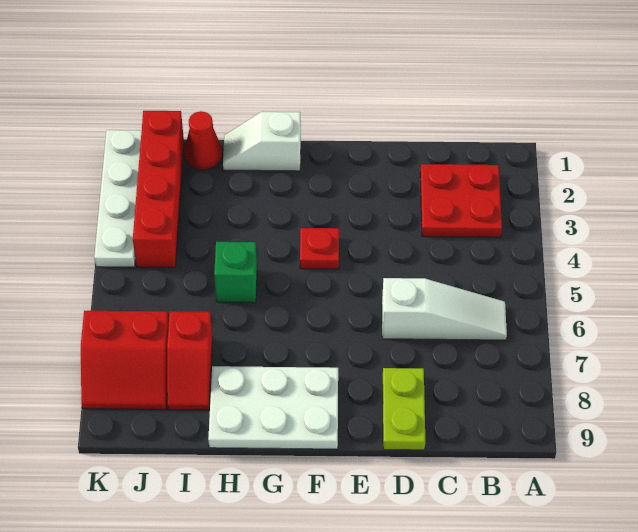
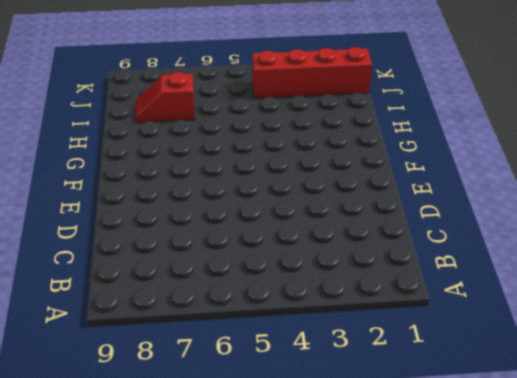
none -> red plate B2:C3 level 1
none -> white slope B6:D6 level 1 top D
none -> lime plate D8:D9 level 1

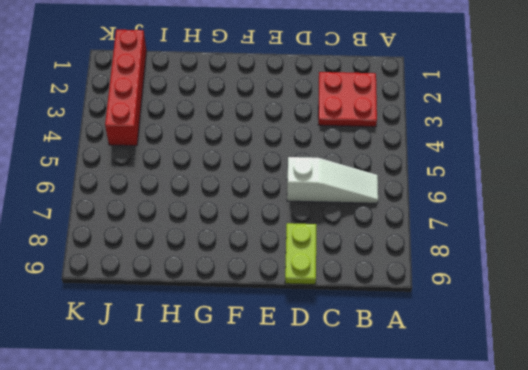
none -> red plate F4 level 1
none -> white plate F8:H9 level 1
none -> white slope G1:H1 level 1 top G

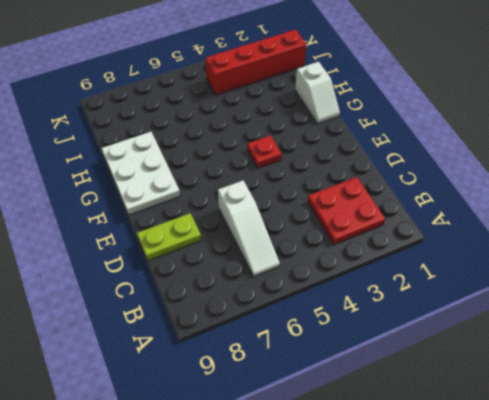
white slope G1:H1 level 1 top H -> white slope G1:H1 level 1 top G
none -> green brick H5 level 1
none -> red cone I1 level 1
none -> red slope I7:I8 level 1 top 7

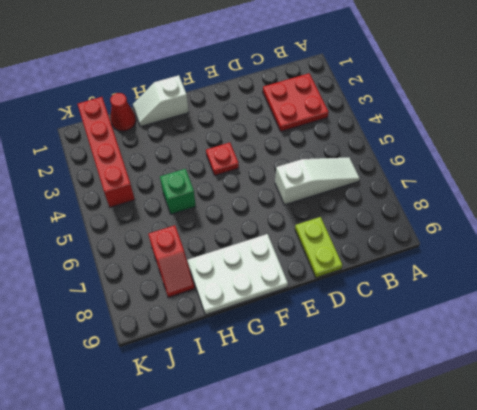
none -> red slope J7:K8 level 1 top 7
none -> white plate K1:K4 level 1

